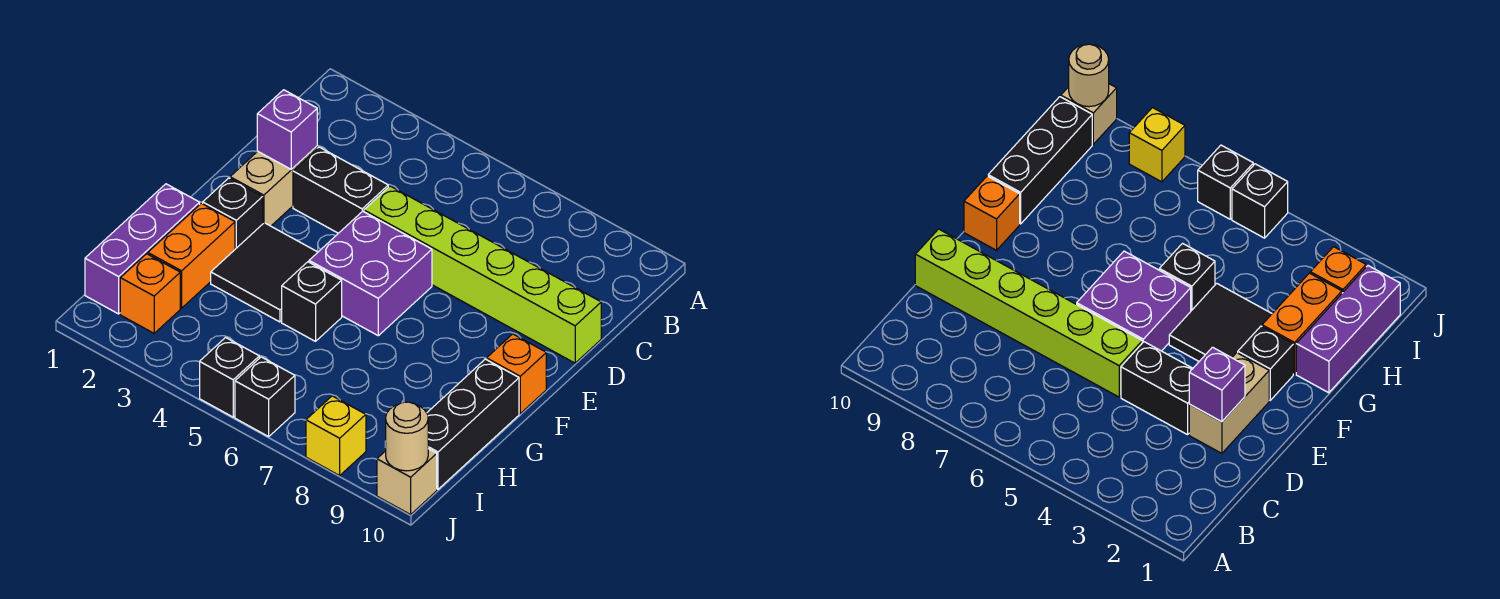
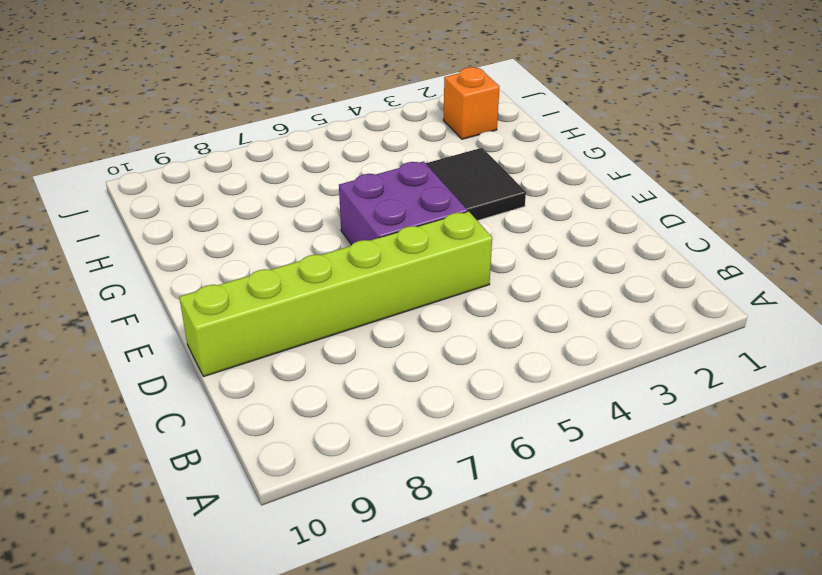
none -> tan brick D2:E2 level 1
none -> black brick D3:D4 level 1
none -> black brick F2 level 1

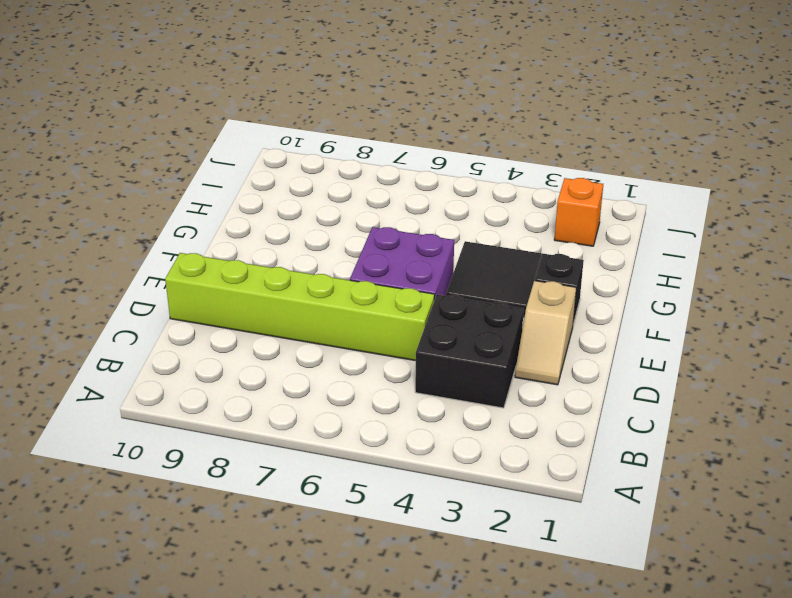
black brick C3:D4 level 1 -> black brick D3:D4 level 1
tan slope D2:E2 level 1 top E -> tan brick D2:E2 level 1
none -> orange brick F10 level 1
none -> purple brick G1:I1 level 1
none -> orange brick G2:H2 level 1

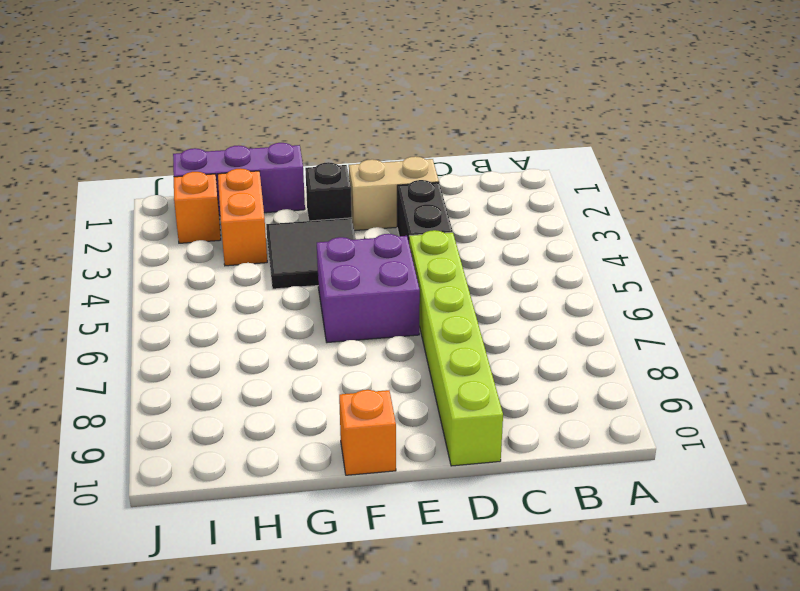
orange brick H2:H3 level 1 -> orange brick G2:H2 level 1
none -> black brick G5 level 1
none -> black brick G10:I10 level 1
none -> black brick J5 level 1

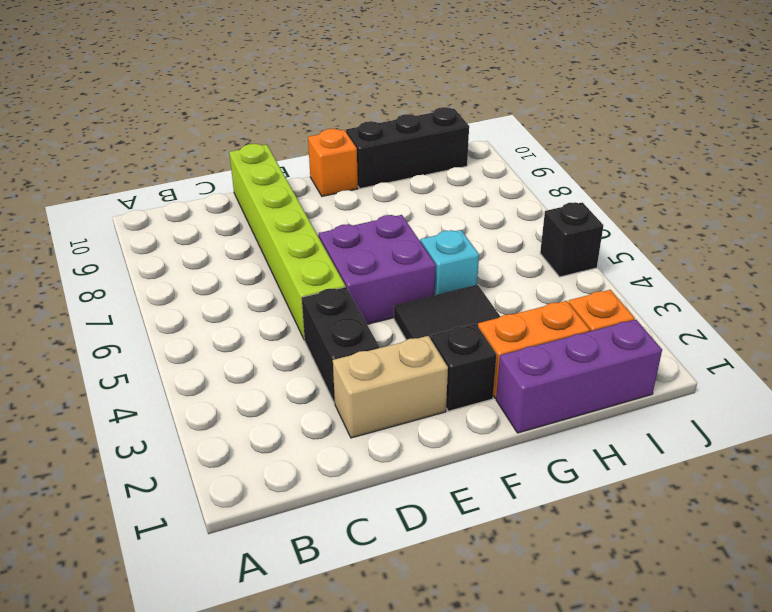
cyan brick G5 level 1 -> black brick G5 level 1
none -> black brick J6 level 1
none -> yellow brick J8 level 1
none -> tan brick J10 level 1

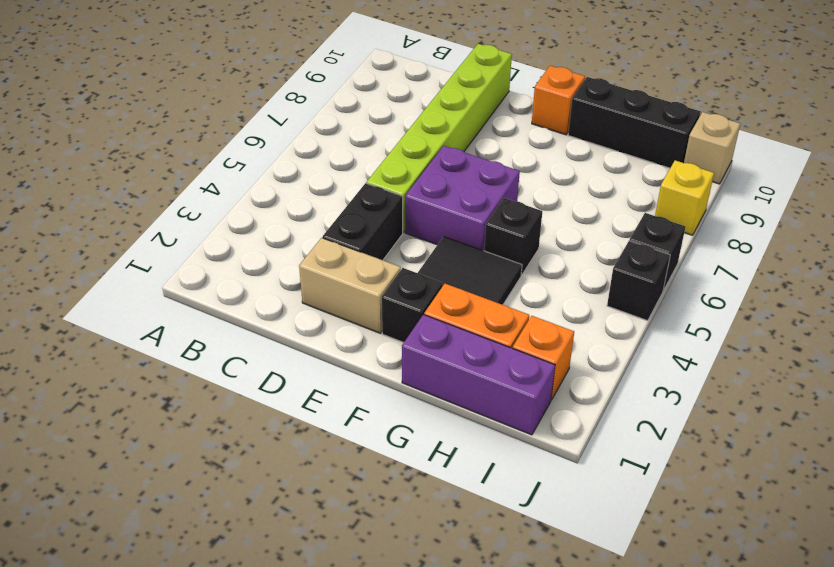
none -> purple brick D2 level 2
none -> tan round brick J10 level 2

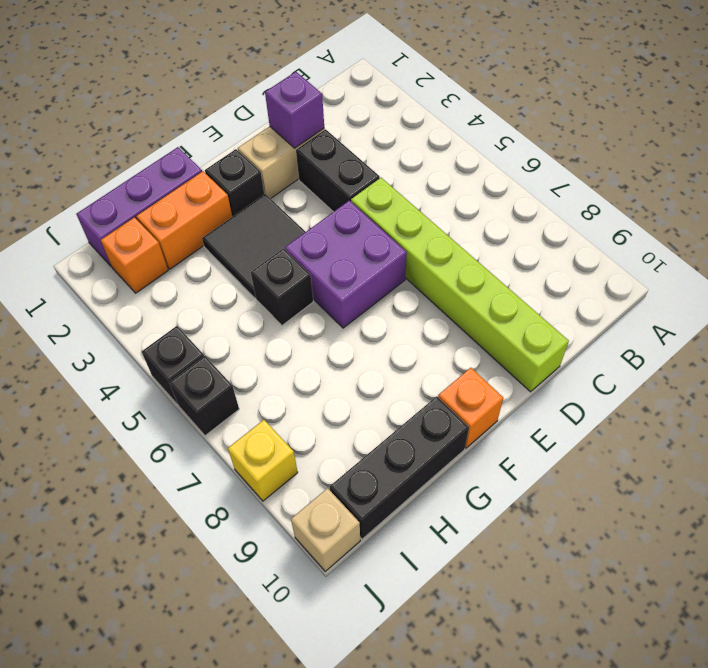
none -> tan round brick J10 level 2

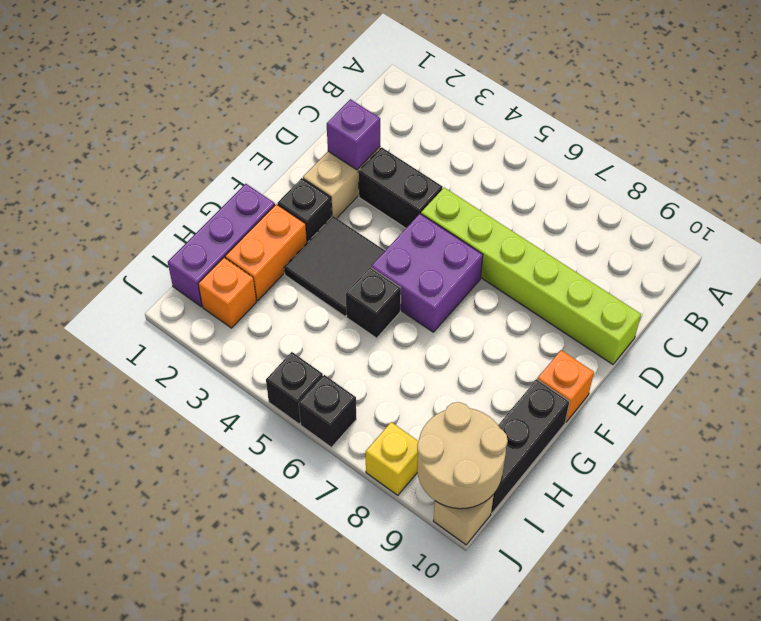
tan round brick I9:J10 level 2 -> tan round brick J10 level 2

